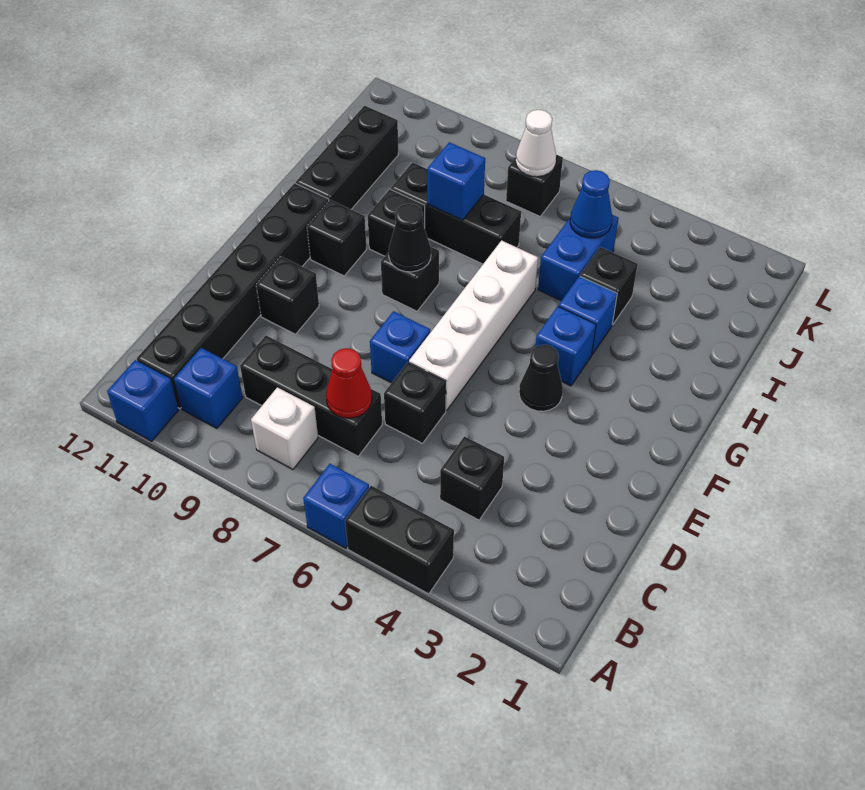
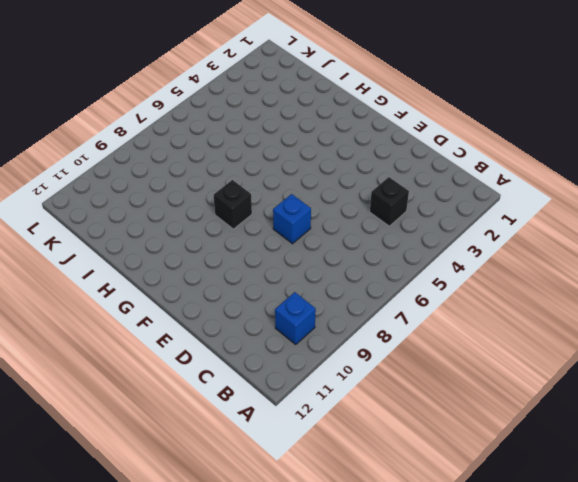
none -> black brick A4:A5 level 1
none -> blue brick A6 level 1
none -> blue brick A11 level 1

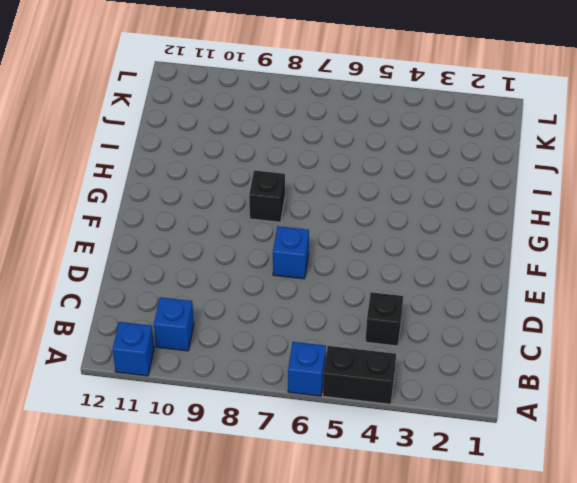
none -> white brick B8 level 1
none -> black brick B11:G11 level 1
none -> black brick C7:C9 level 1

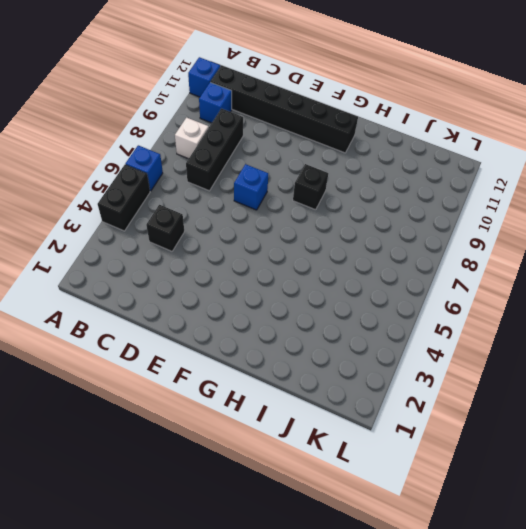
none -> black brick D6 level 1
none -> white brick E6:H6 level 1
none -> black brick E10 level 1

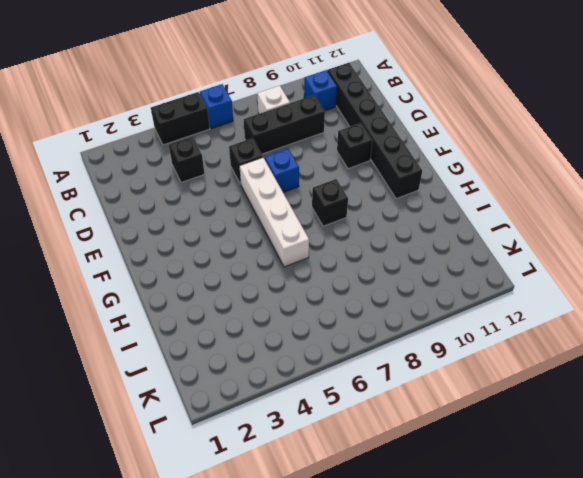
none -> blue brick A11 level 1
none -> black cone F4 level 1
none -> blue brick G4 level 1

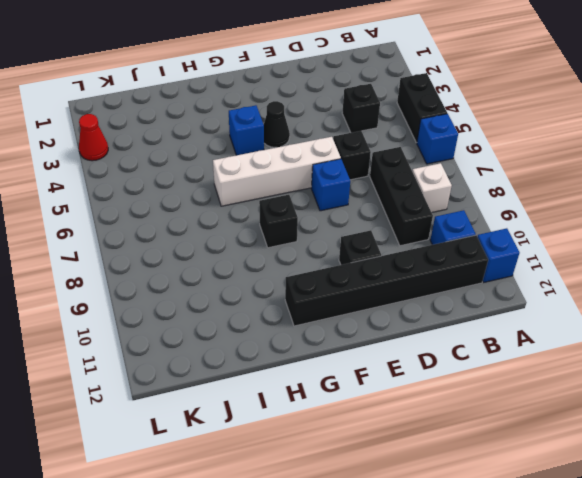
red cone L3 level 1 -> red cone C7 level 2
none -> black brick G10 level 1
none -> blue brick H4 level 1
none -> black brick H9 level 1

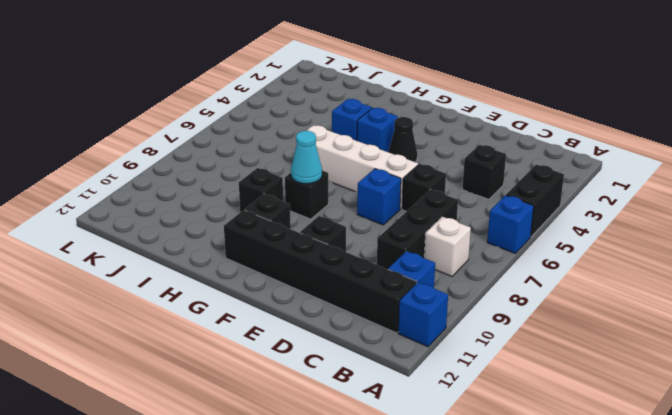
cyan cone G8 level 2 -> black cone G8 level 2
none -> black brick H11:J11 level 1
none -> black brick I4 level 1
none -> blue brick I5:J5 level 1

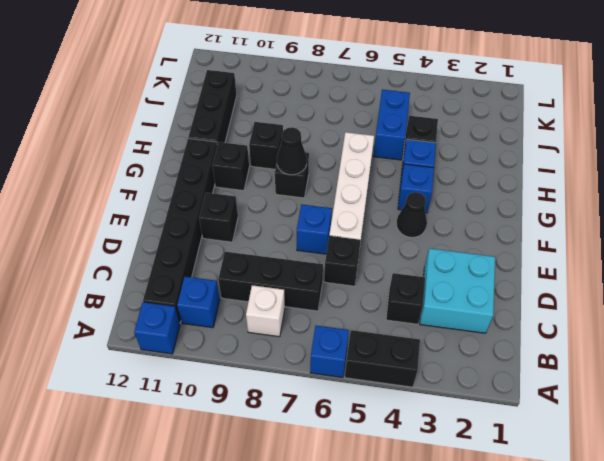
cyan brick C2:D3 level 1 -> none
none -> black brick I7:I9 level 1
none -> black brick K7 level 1
none -> red cone C7 level 2

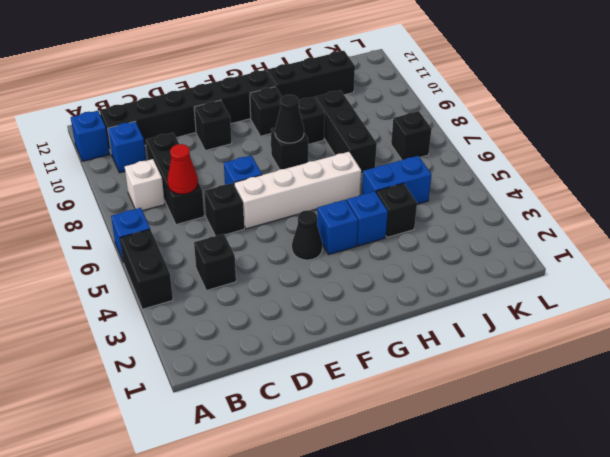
none -> blue brick I8 level 2
none -> blue cone J5 level 2
none -> white cone K7 level 2

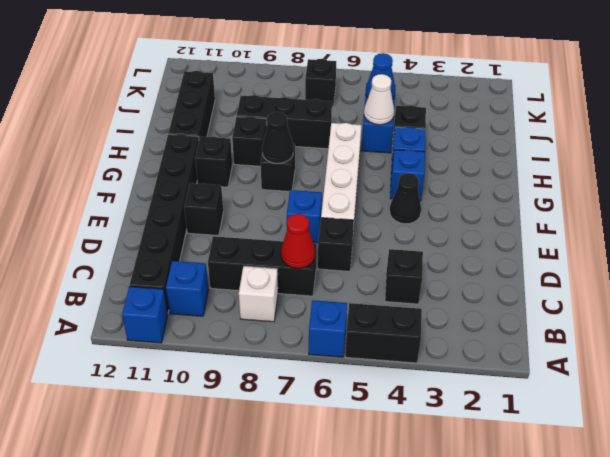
white cone I5 level 2 -> white cone K7 level 2
none -> blue brick I8 level 2

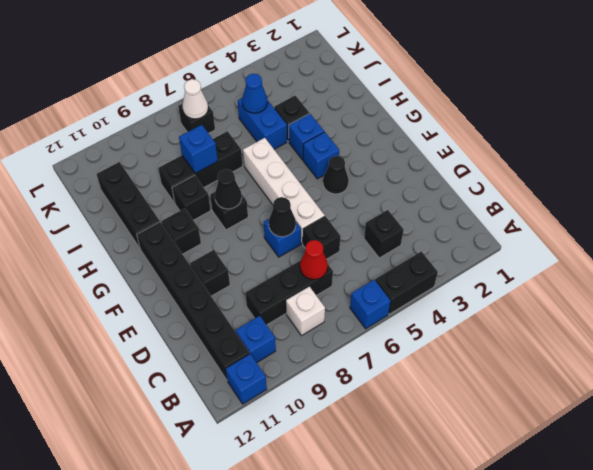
black cone E7 level 2 -> none

